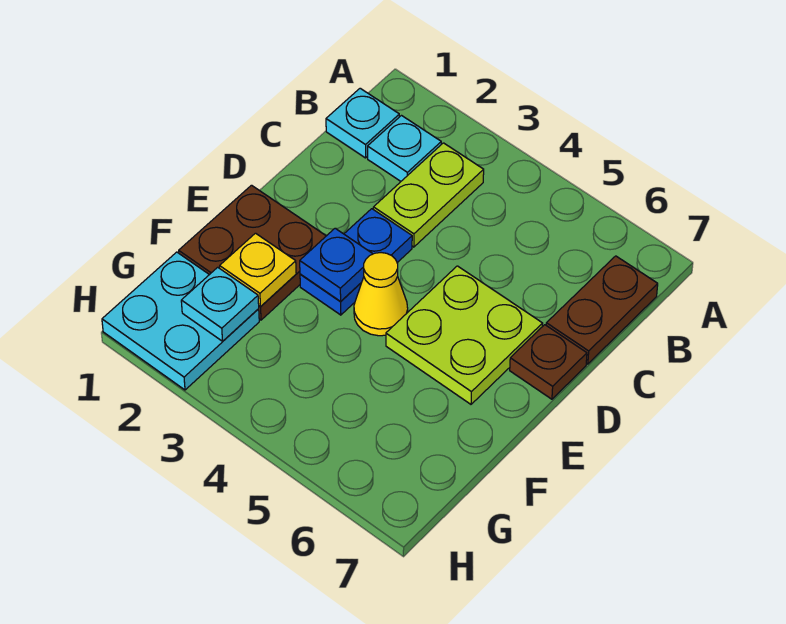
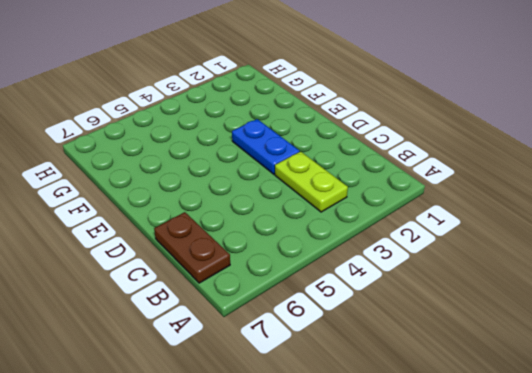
none -> cyan plate B1 level 1
none -> cyan plate B2 level 1
none -> lime plate D5:E6 level 1

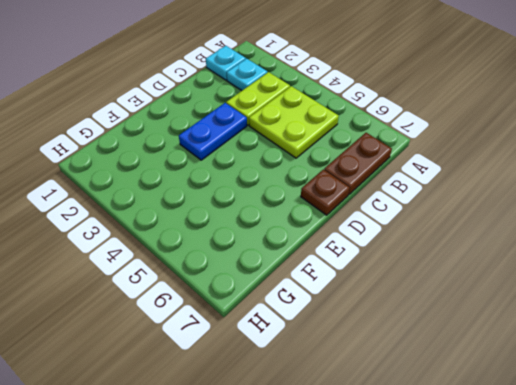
lime plate B4:C5 level 1 -> lime plate D5:E6 level 1
none -> brown plate E1:F2 level 1
none -> yellow cone E4 level 1
none -> cyan plate G1:H2 level 1

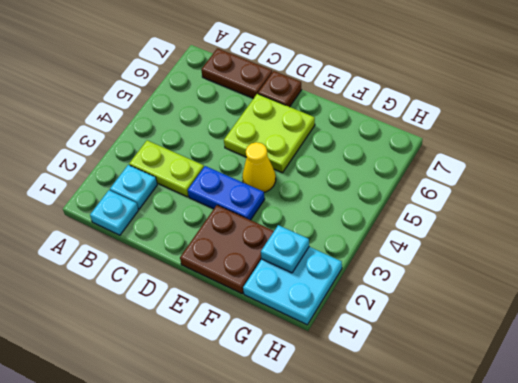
none -> blue plate E3 level 2
none -> yellow plate F2 level 2

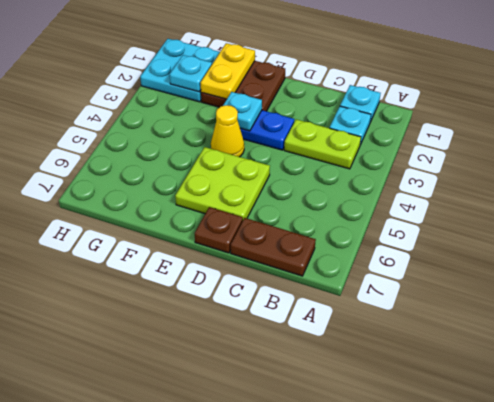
cyan plate E3 level 2 -> blue plate E3 level 2
yellow plate F1:F2 level 2 -> yellow plate F2 level 2

